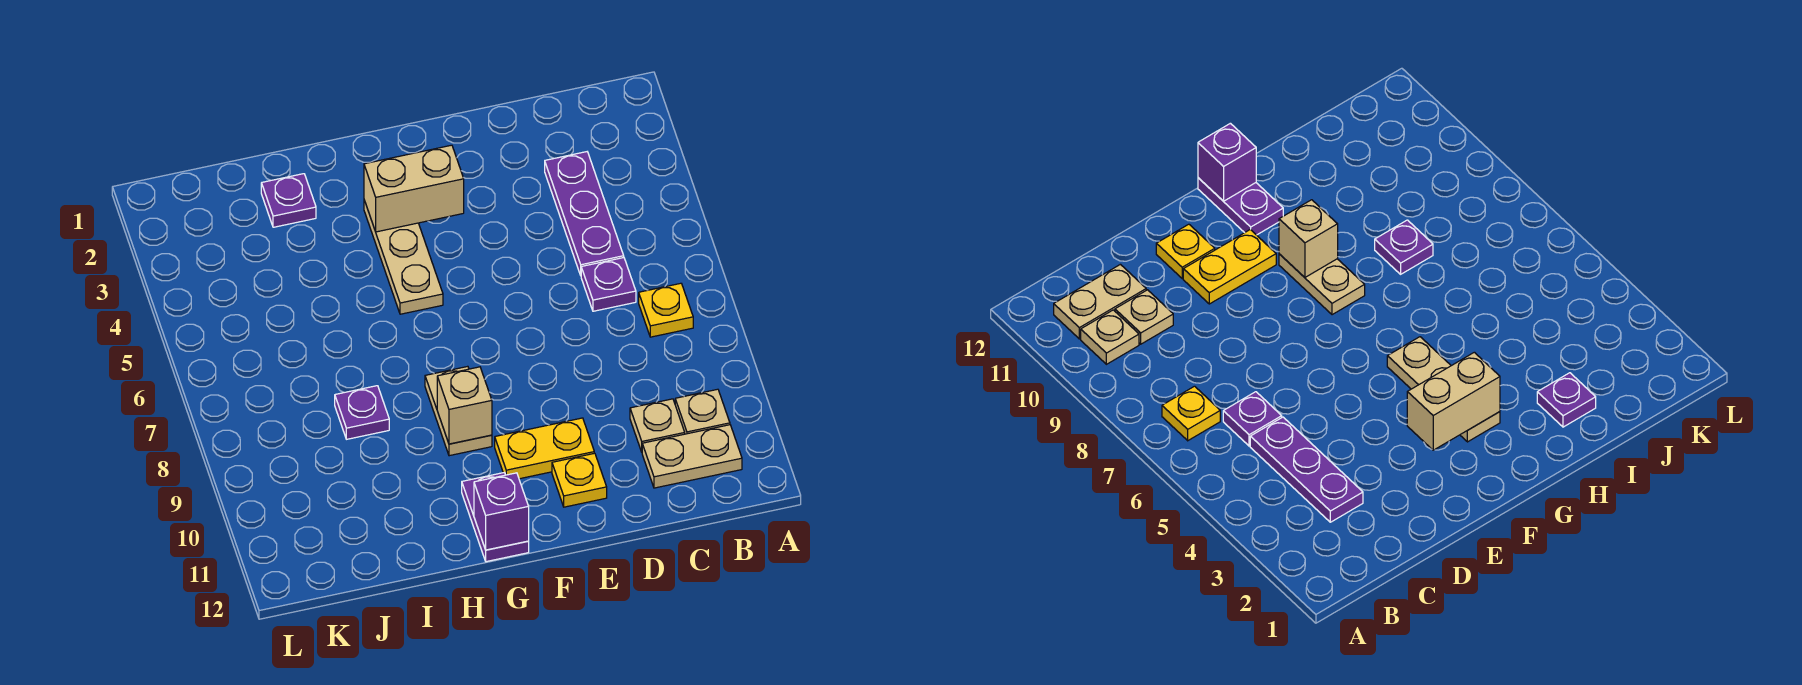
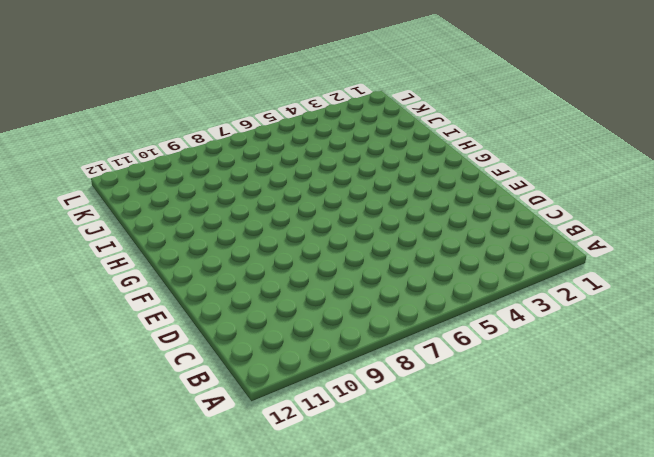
none -> yellow plate B7 level 1
none -> tan plate B10 level 1
none -> tan plate B11:C11 level 1

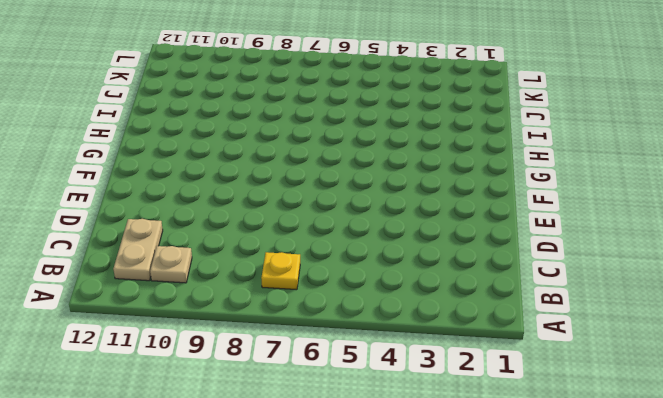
none -> purple plate C3:C5 level 1
none -> purple plate C6 level 1
none -> tan plate C10 level 1

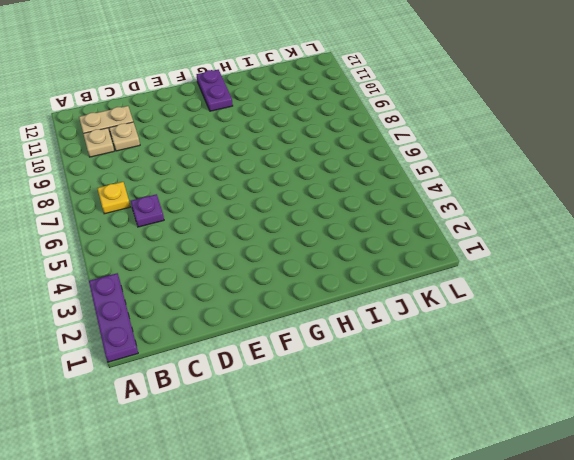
purple plate A1:A3 level 1 -> purple plate C3:C5 level 1
none -> yellow plate E10:F10 level 1
none -> yellow plate E11 level 1
none -> tan plate G3:G5 level 1

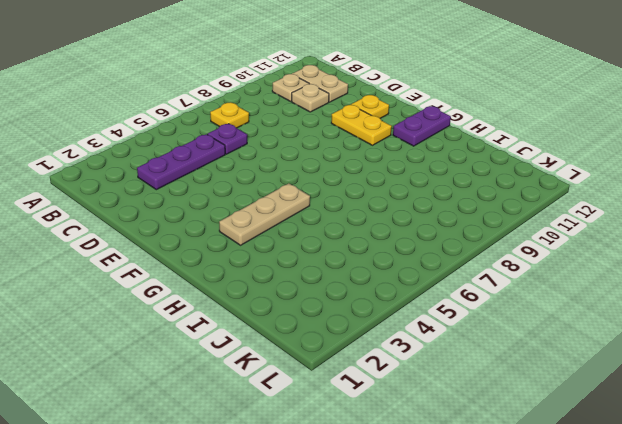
none -> tan plate G8:G9 level 1
none -> purple plate I2 level 1
none -> purple plate I8 level 1

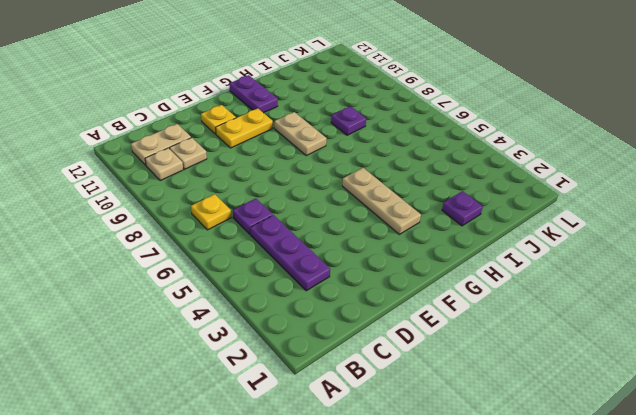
none -> tan brick F3:G3 level 2
none -> tan brick G9 level 2
none -> purple brick G12 level 2

